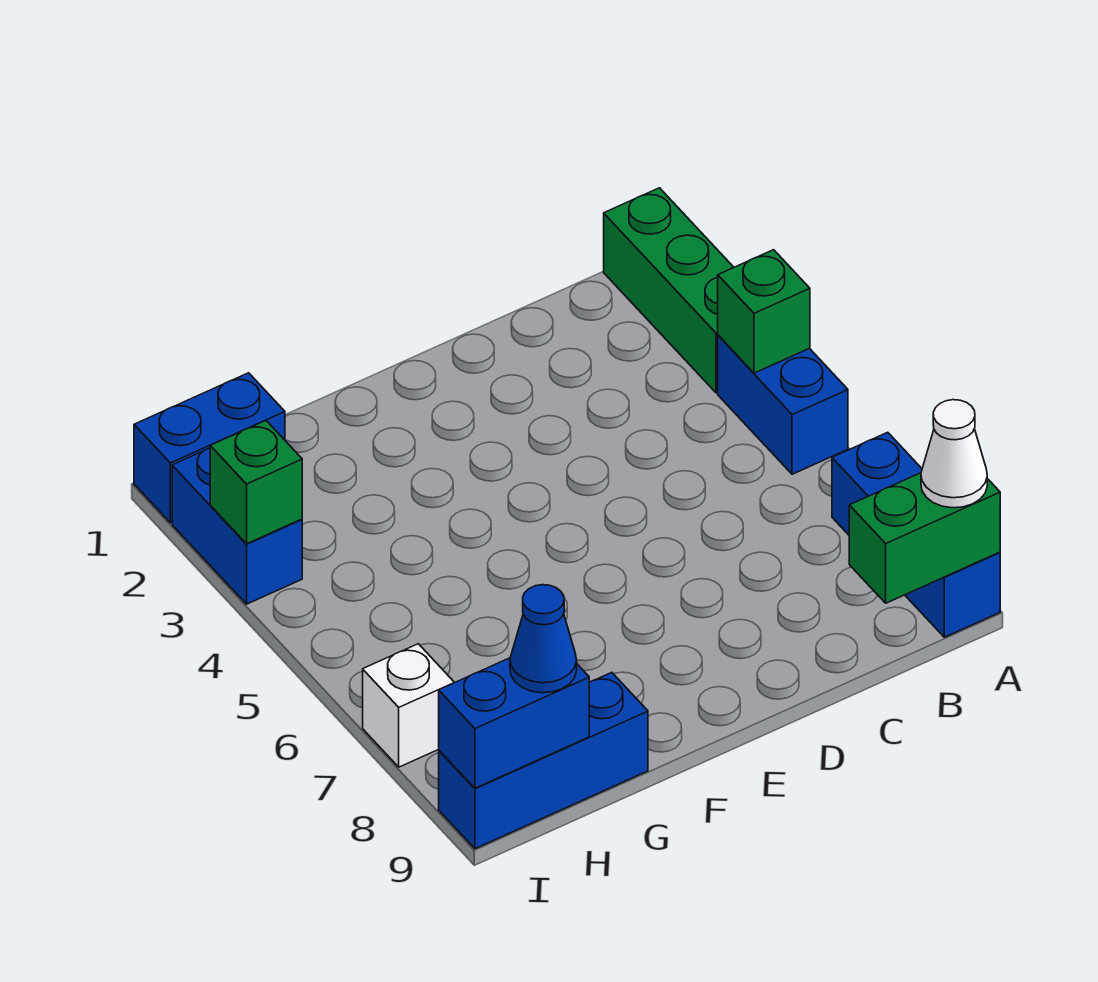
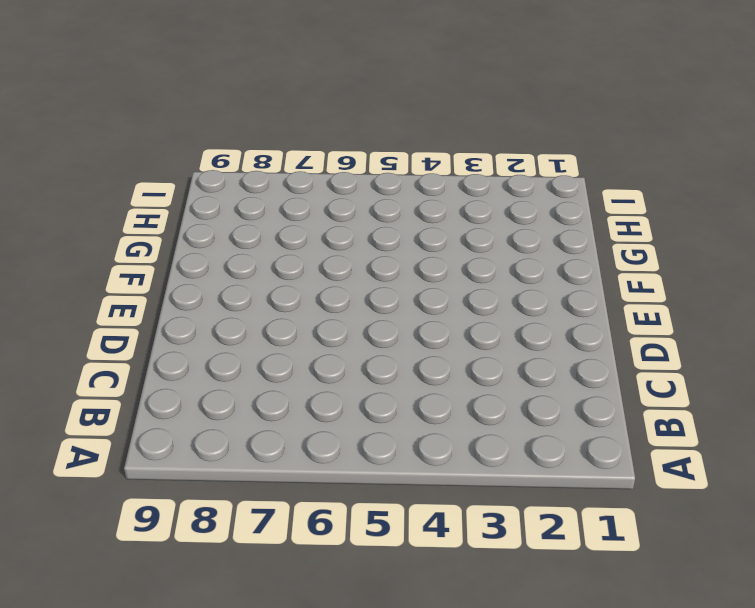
none -> green brick A1:A3 level 1
none -> blue brick A4:A5 level 1
none -> blue brick A7:A9 level 1

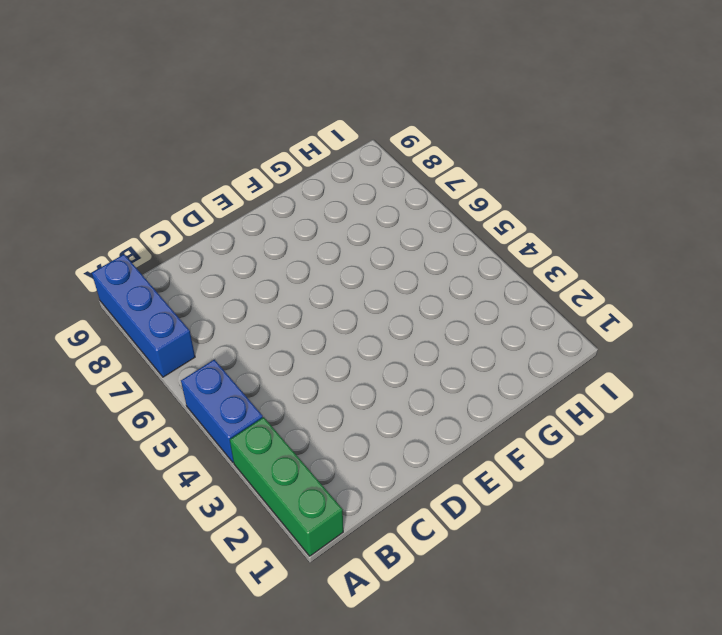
none -> blue brick G9:I9 level 1
none -> blue brick H1:I1 level 1
none -> blue brick I2:I3 level 1

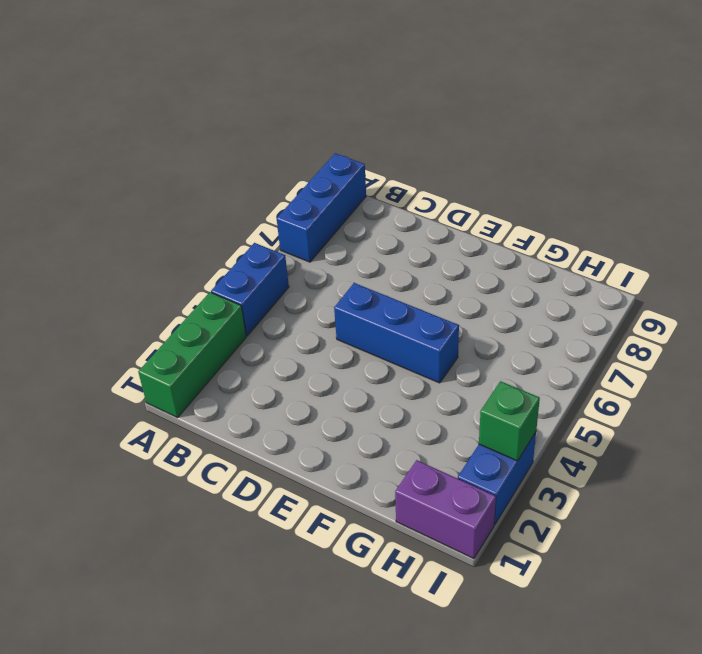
blue brick D5:F5 level 1 -> blue brick G9:I9 level 1
purple brick H1:I1 level 1 -> blue brick H1:I1 level 1
none -> white brick I7 level 1
none -> green brick A4 level 2
none -> green brick A9:B9 level 2

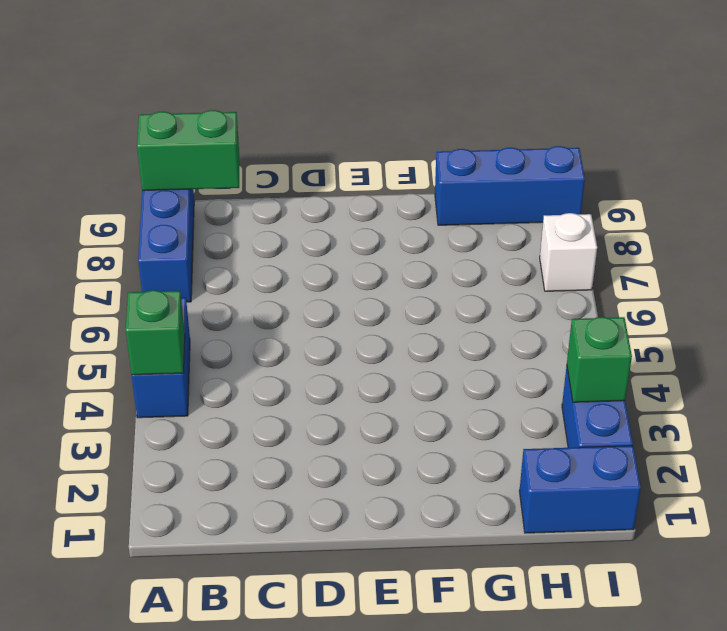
none -> green brick A1:A3 level 1
none -> blue brick H9:I9 level 2
none -> white cone A9 level 3

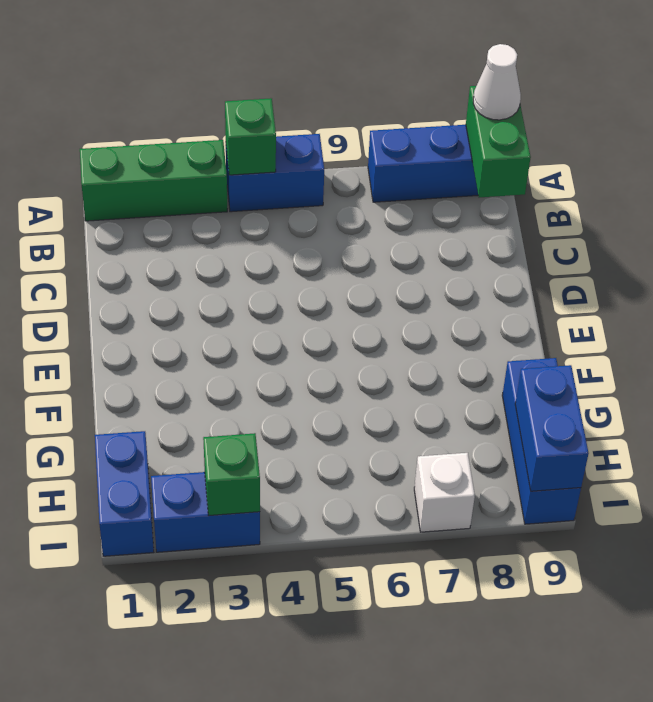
none -> blue cone H9 level 3

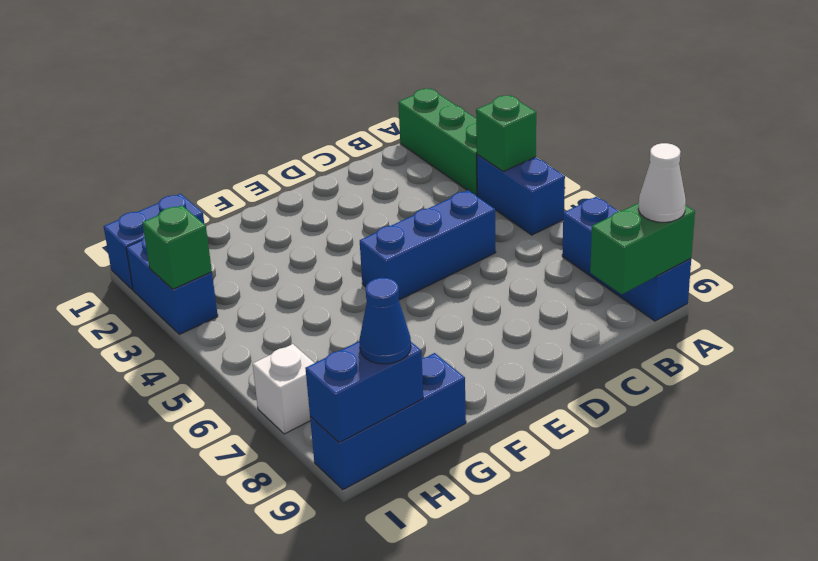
blue brick C5:E5 level 1 -> none

